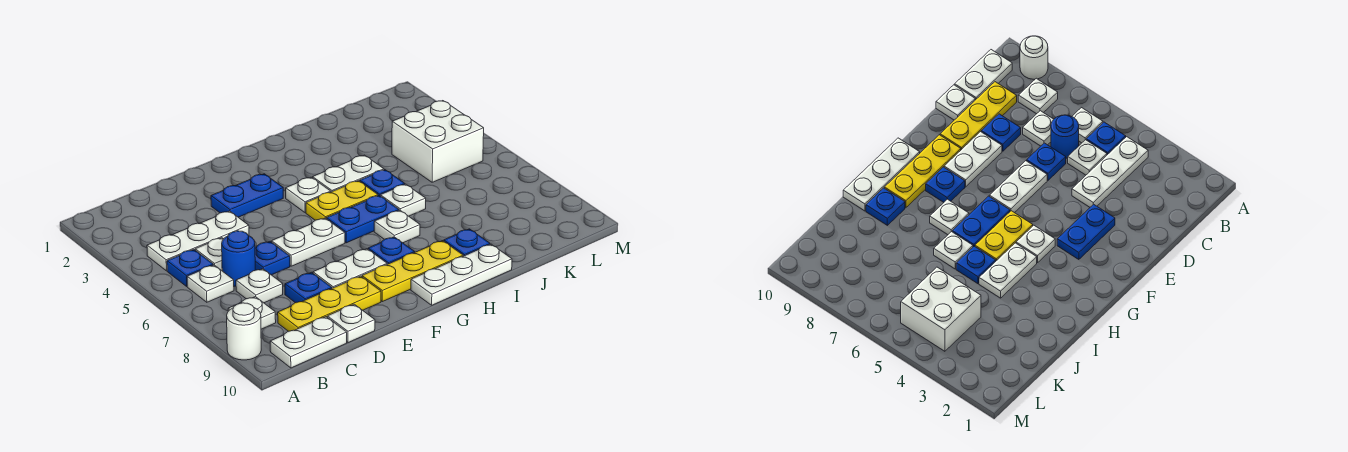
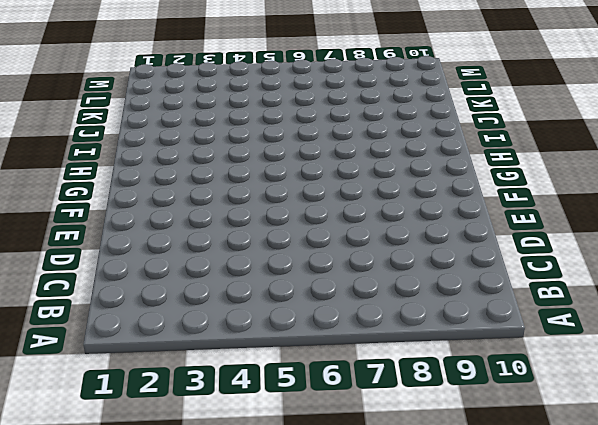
none -> white round brick A9 level 1
none -> white plate B4:D4 level 1
none -> blue plate B5 level 1

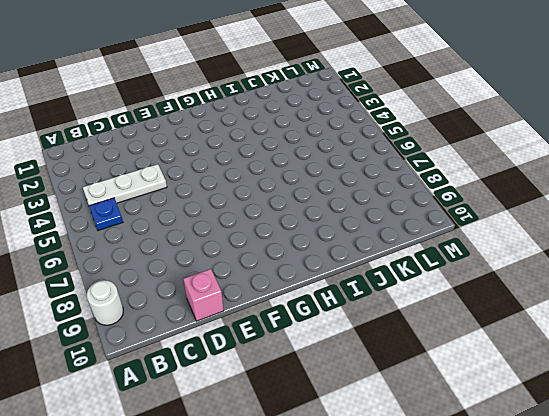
pink brick D10 level 1 -> white plate D10 level 1
none -> white plate B6 level 1
none -> white plate B8 level 1
none -> white plate B10:C10 level 1

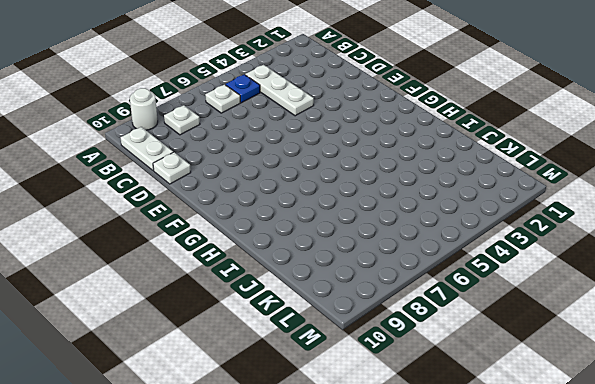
none -> white plate C5 level 1
none -> blue round brick C6 level 1
none -> white plate C7 level 1

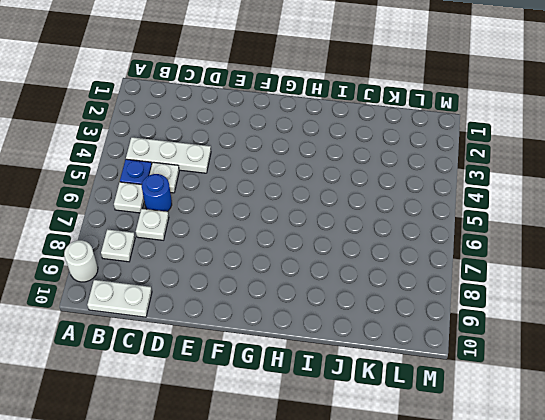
none -> yellow plate C9:E9 level 1
none -> blue plate D6 level 1
none -> blue plate D8 level 1

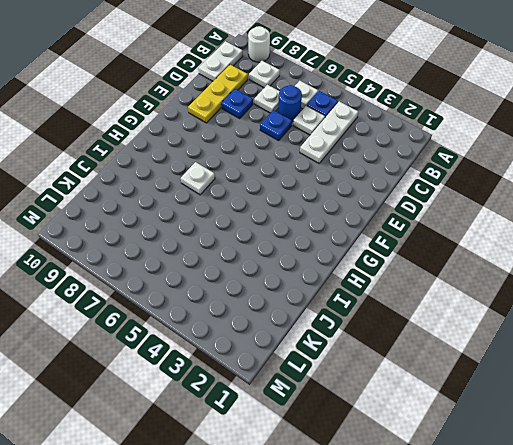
none -> white plate D10 level 1
none -> blue plate E3:F3 level 1
none -> white plate E6:F6 level 1

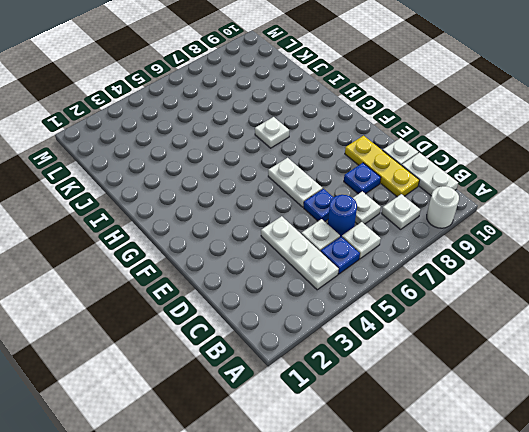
none -> blue plate E3:F3 level 1
none -> white plate E8:F8 level 1
none -> yellow plate F9:H9 level 1

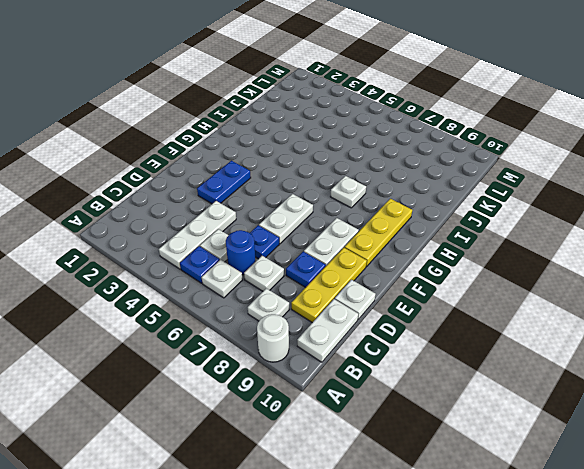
none -> white plate G4 level 1
none -> yellow plate G5:H5 level 1
none -> blue plate G6:H6 level 1

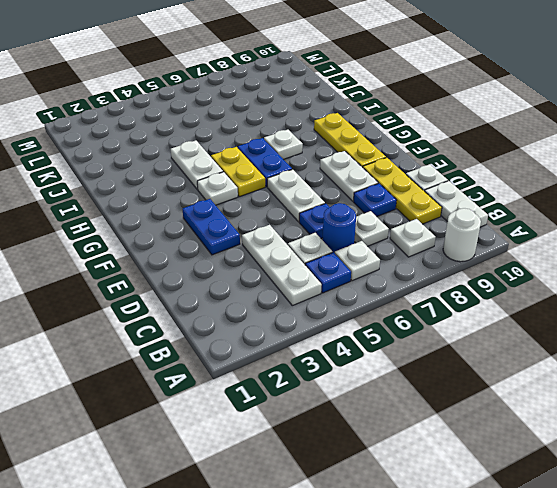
none -> blue plate G8 level 1
none -> white plate G10:I10 level 1
none -> blue plate I5 level 1

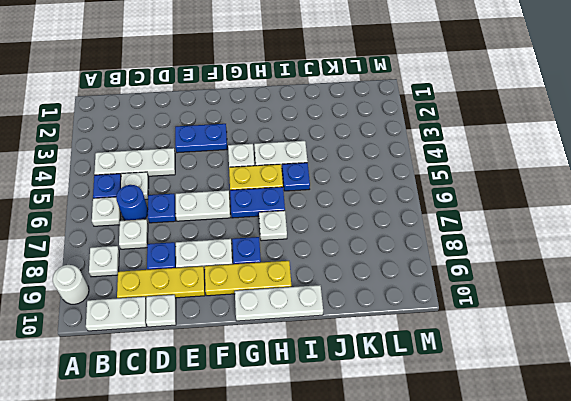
none -> white plate I6 level 1
none -> blue plate I9 level 1
none -> white brick K4:L5 level 1

